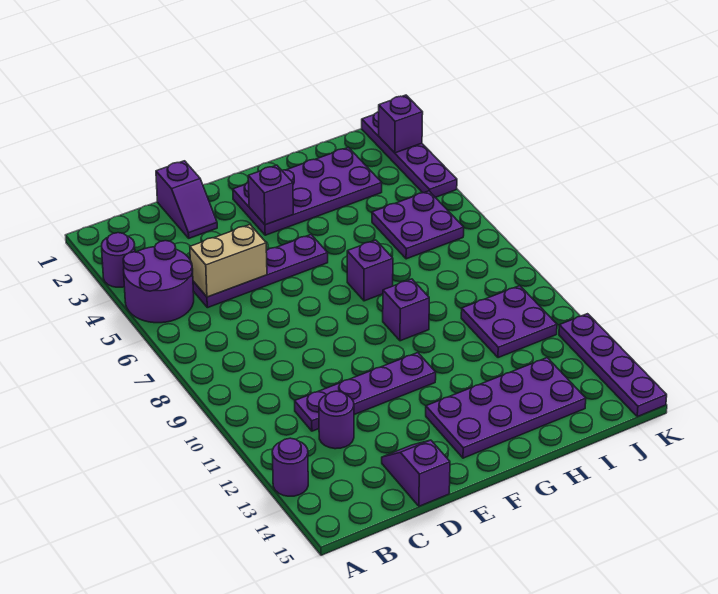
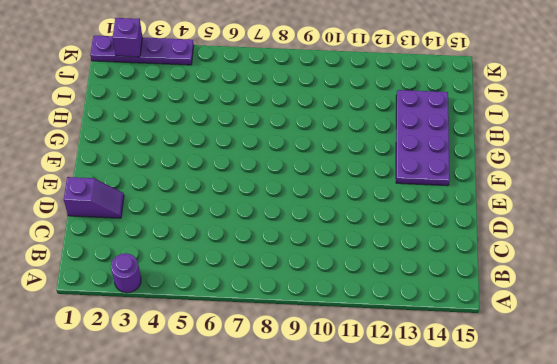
none -> purple round brick A4:B5 level 1
none -> purple round brick A13 level 1
none -> purple plate C5:F5 level 1

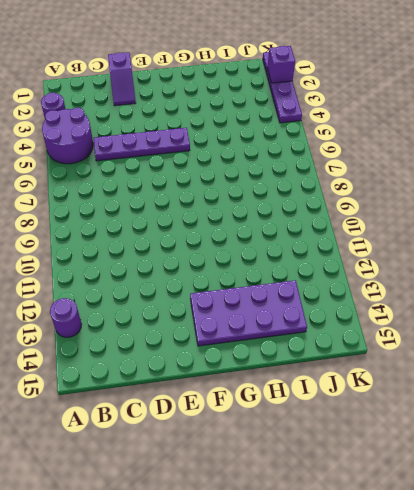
none -> purple plate C11:F11 level 1
none -> purple round brick C12 level 1
none -> purple slope D14:D15 level 1 top 15

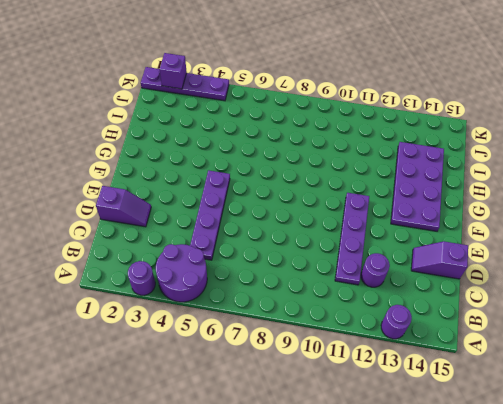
none -> purple plate F2:I3 level 1
none -> purple brick G7 level 1
none -> purple brick G9 level 1

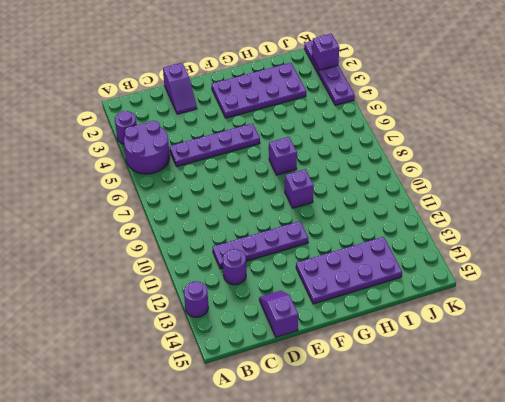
none -> purple plate I5:J6 level 1
none -> purple plate I10:J11 level 1
none -> purple plate K12:K15 level 1

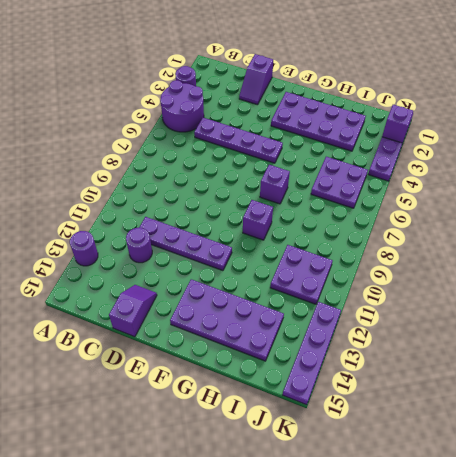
none -> tan brick C5:D5 level 2
none -> purple brick F3 level 2

